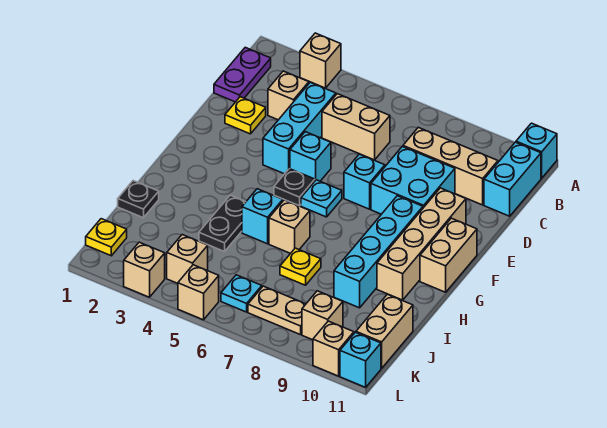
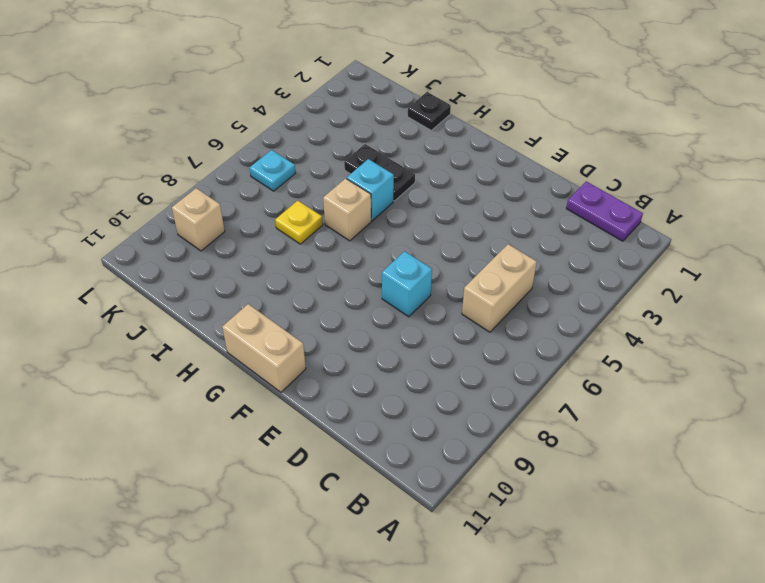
none -> tan brick A3 level 1
none -> cyan brick A11 level 1
none -> cyan brick B11:C11 level 1
none -> tan brick C3 level 1

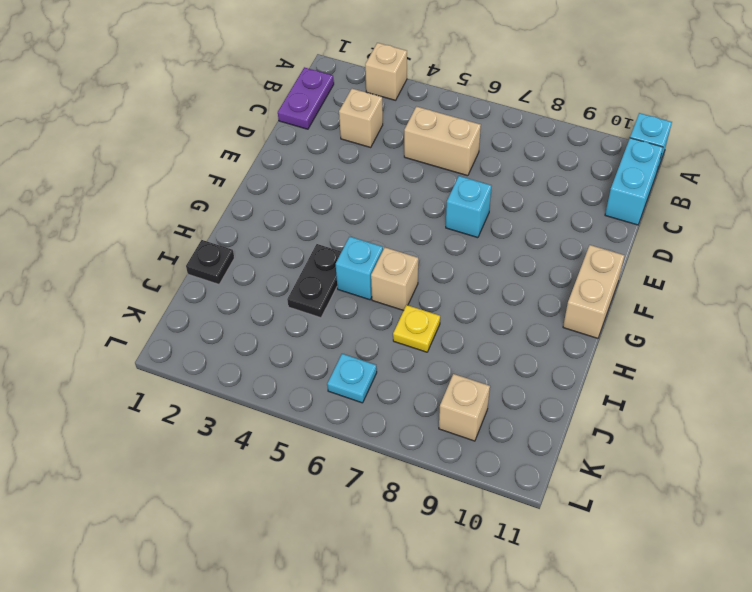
none -> cyan brick C4:E4 level 1
none -> tan brick C8:C10 level 1
none -> yellow plate D2 level 1
none -> cyan brick D8:E9 level 1

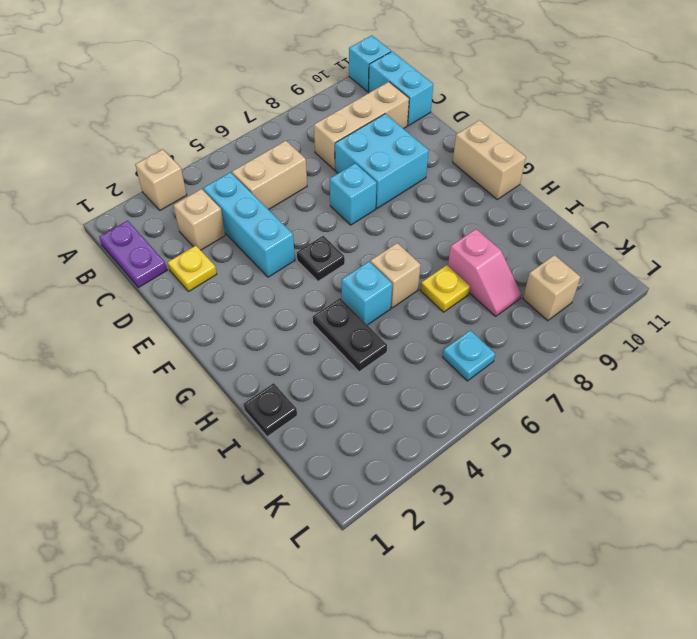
pink slope I8:J8 level 1 top I -> none
none -> cyan brick E5 level 1
none -> tan brick E10:H10 level 1
none -> cyan plate F6 level 1
none -> cyan brick F9:I9 level 1

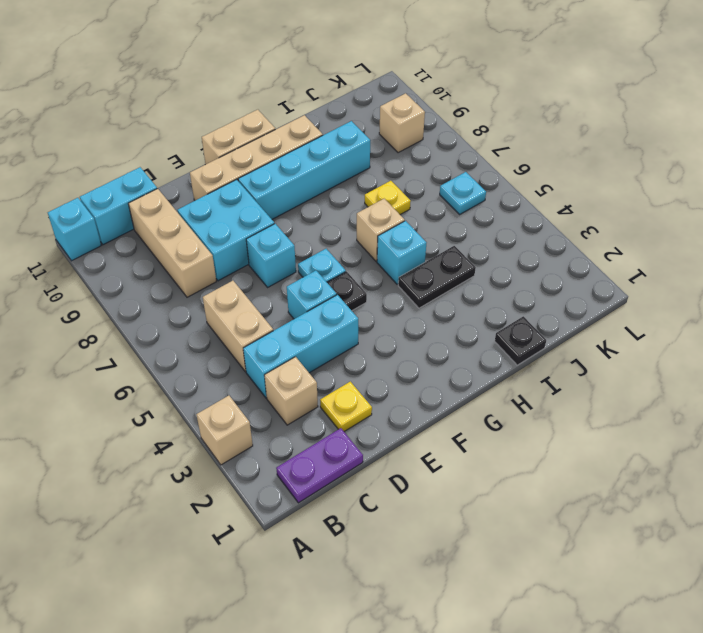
none -> tan brick J11:K11 level 1
none -> yellow plate K1 level 1
none -> tan brick K4 level 1
none -> tan plate K7:K8 level 1

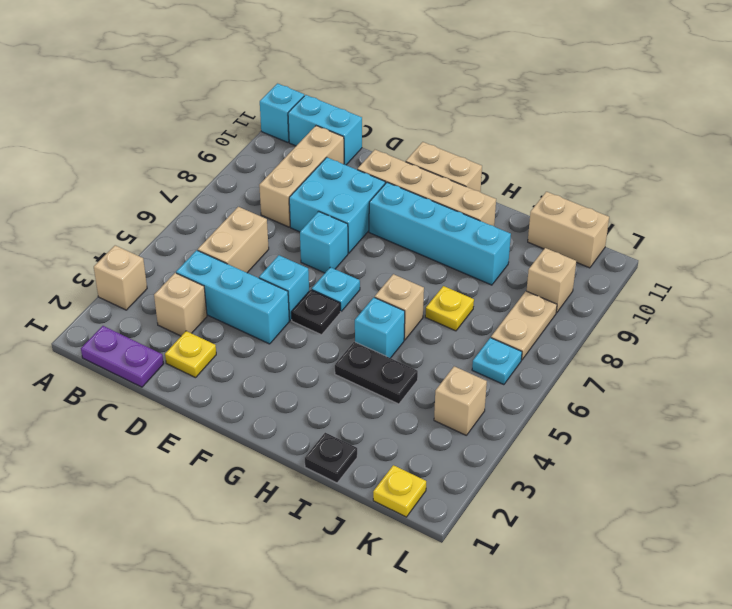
none -> tan brick L3 level 1
none -> tan brick L5 level 1
none -> tan brick L10 level 1
none -> cyan brick L11 level 1

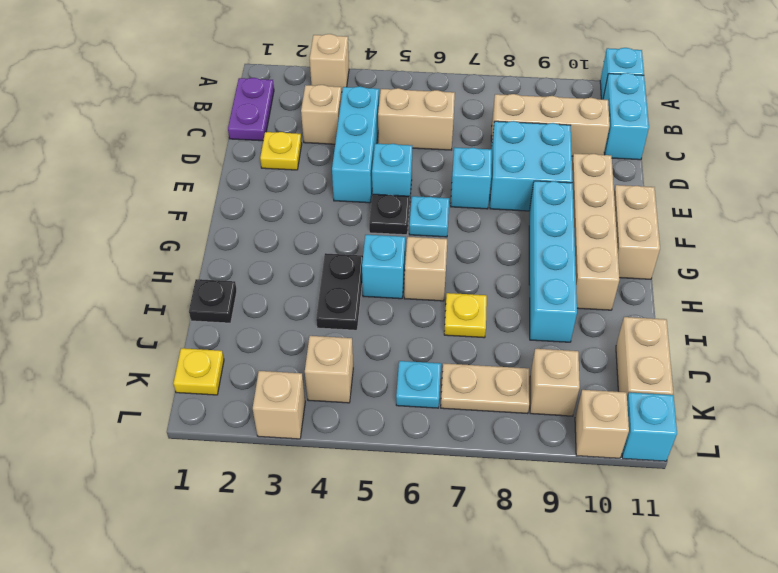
none -> tan brick L5 level 1

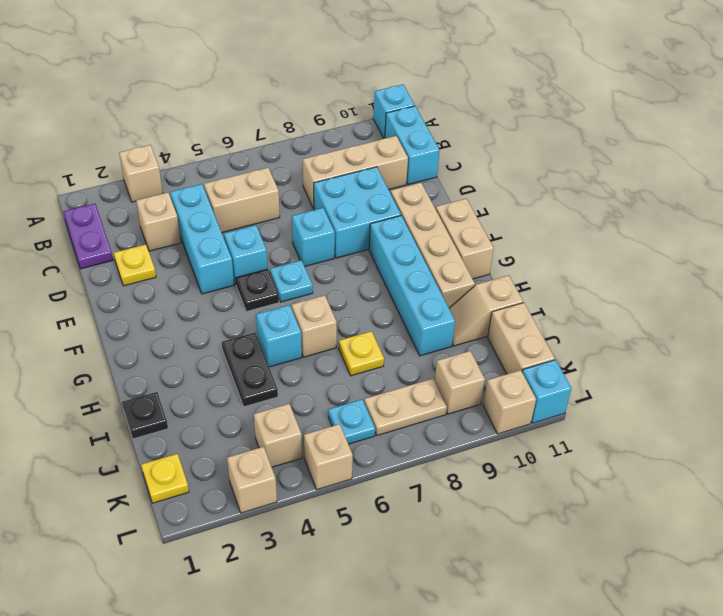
tan slope I10:I11 level 1 top 11 -> none

